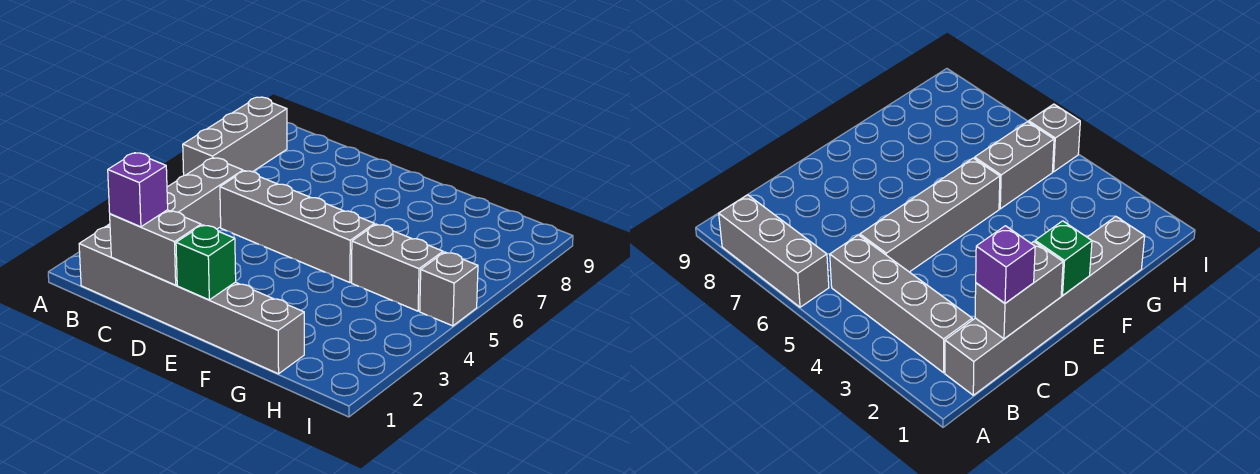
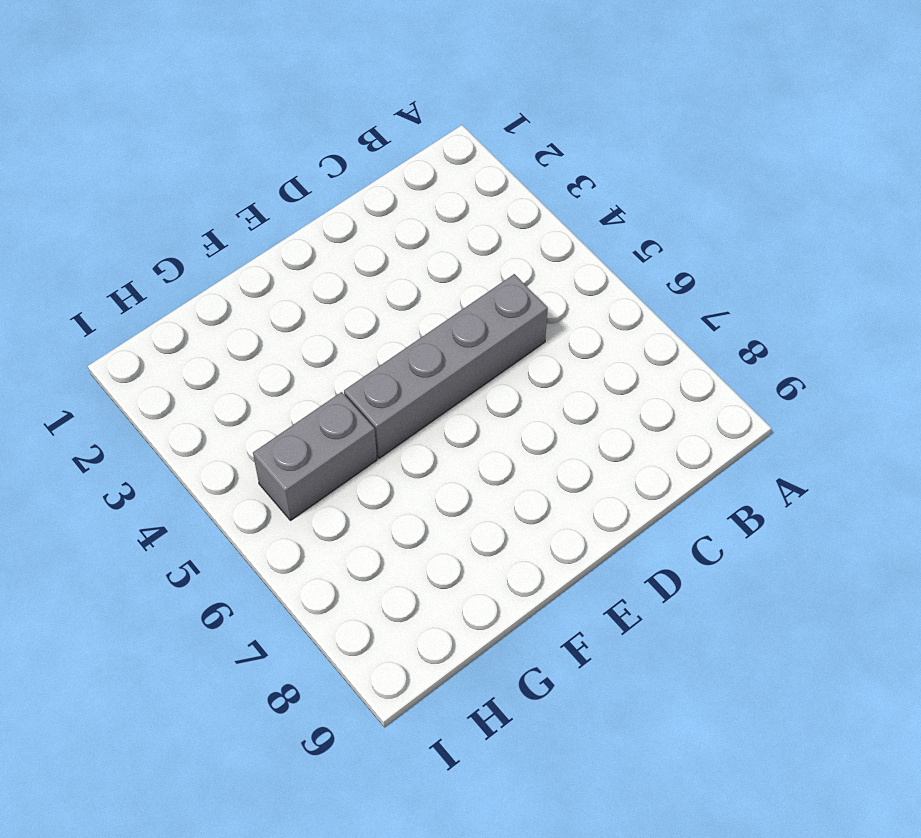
none -> grey brick A6:A8 level 1
none -> grey brick B1:G1 level 1

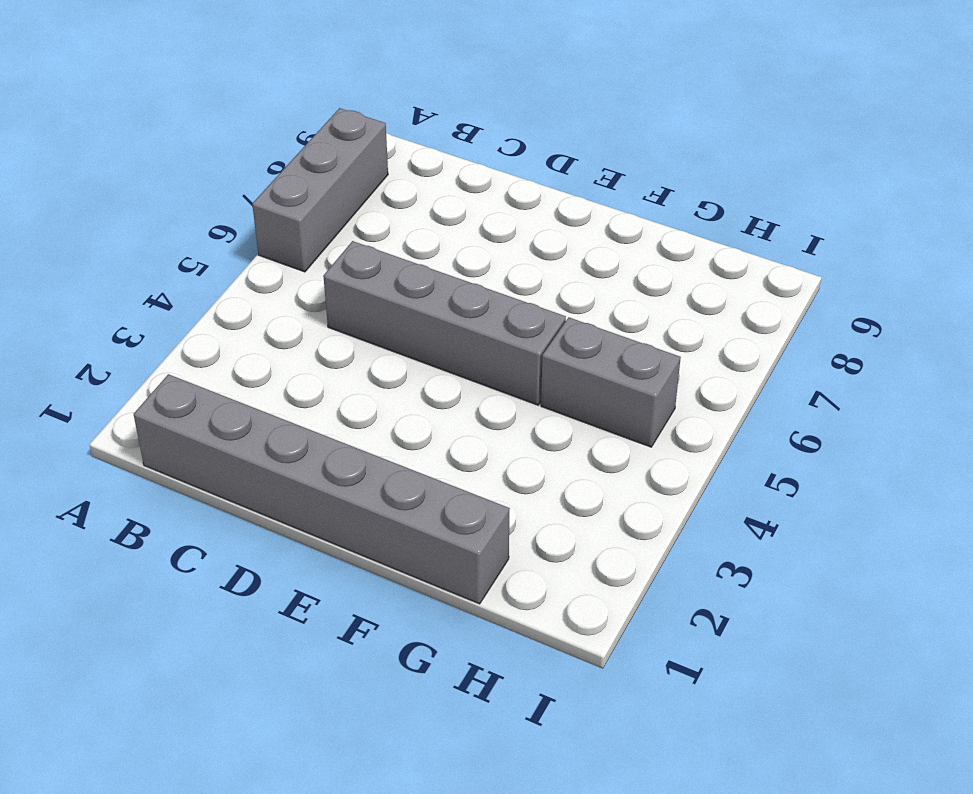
none -> grey brick B2:B5 level 1
none -> grey brick I5 level 1

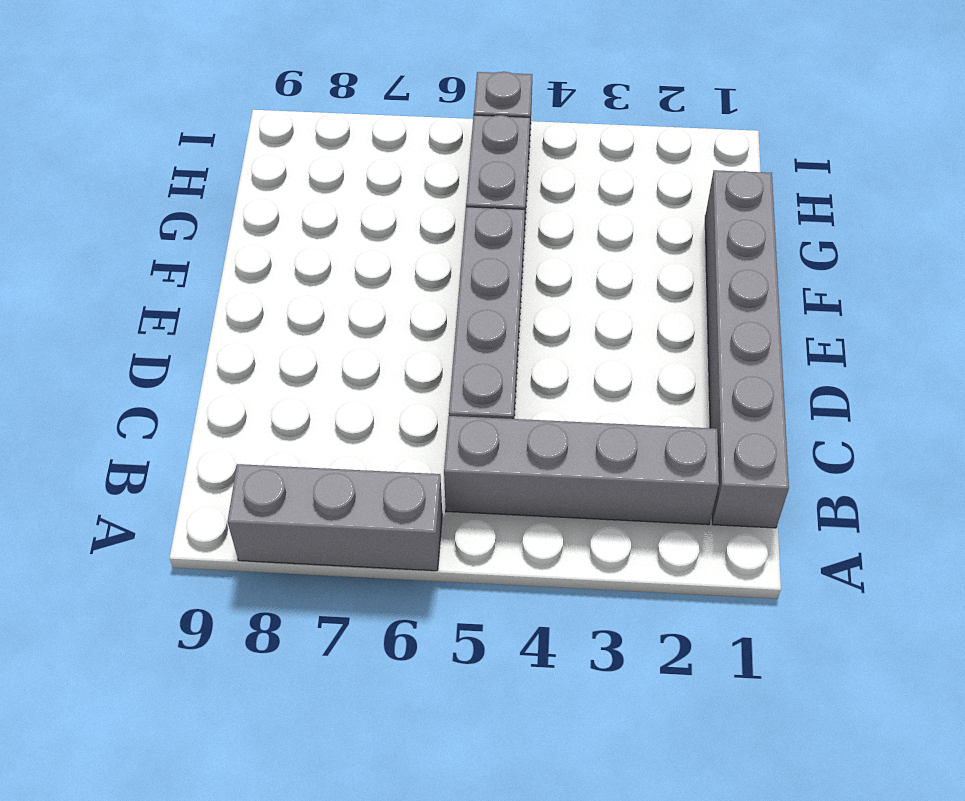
none -> grey brick C1:D1 level 2
none -> green brick E1 level 2

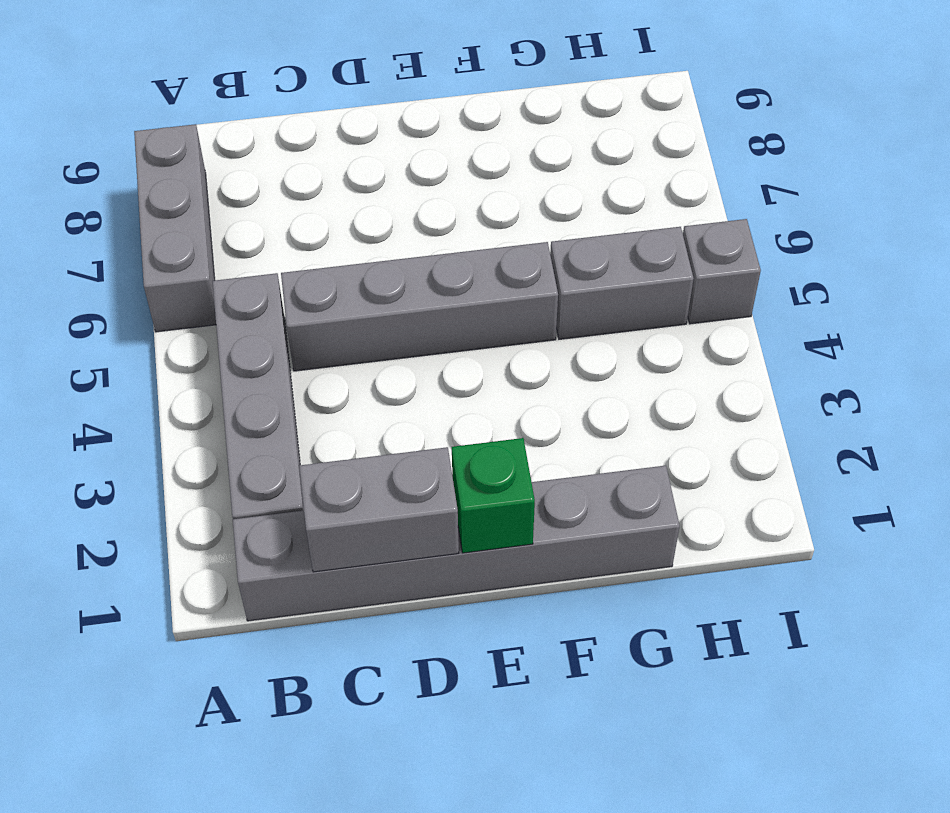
none -> purple brick C1 level 3

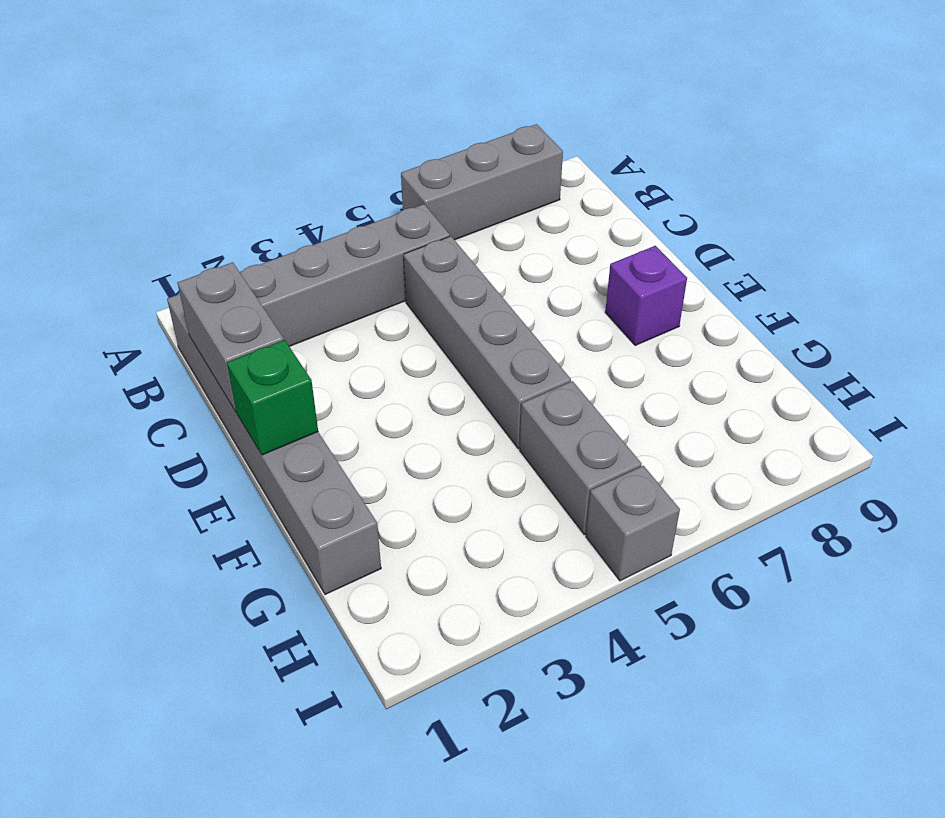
purple brick E8 level 1 -> purple brick C1 level 3

